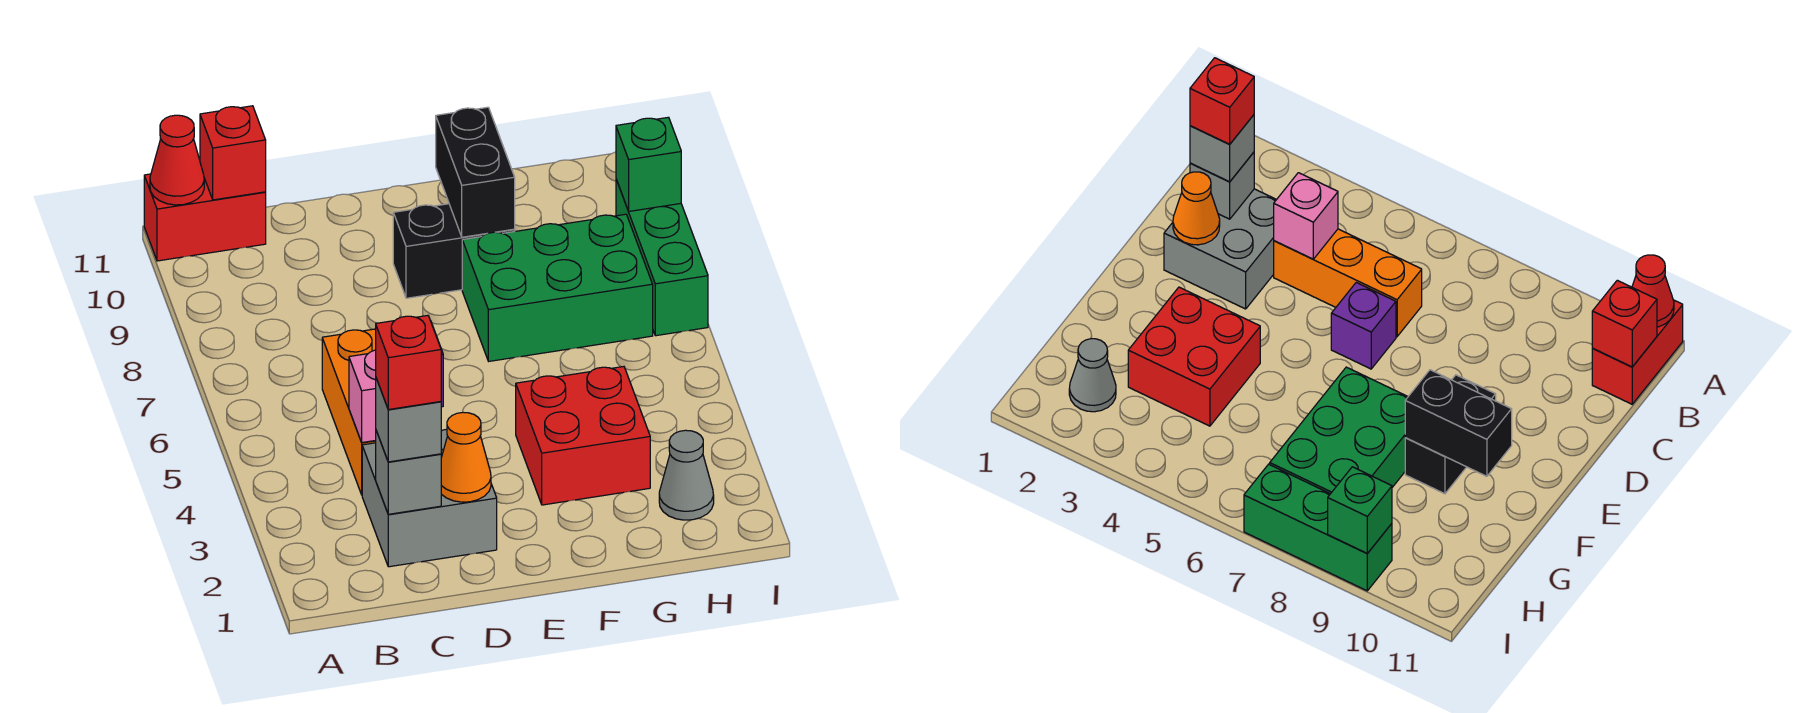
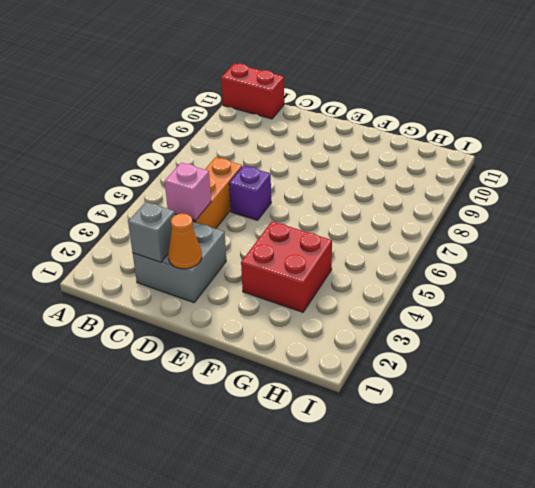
none -> black brick E9:F9 level 1
none -> green brick F7:H8 level 1
none -> grey cone H2 level 1

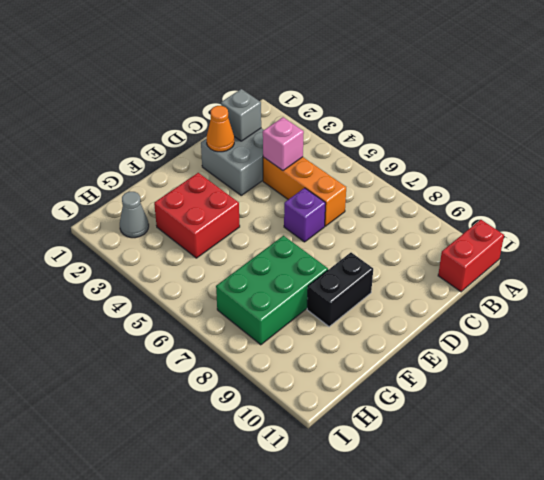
none -> green brick I7:I9 level 1
none -> red cone A11 level 2
none -> red brick B11 level 2

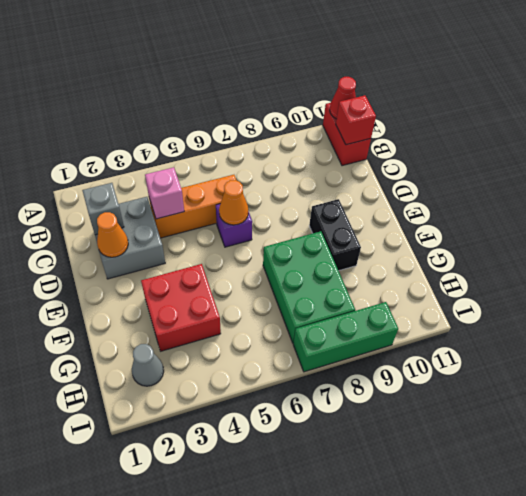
orange cone D6 level 2 -> none
none -> black brick F9:F10 level 2
none -> green brick I9 level 2
none -> grey brick C2 level 3

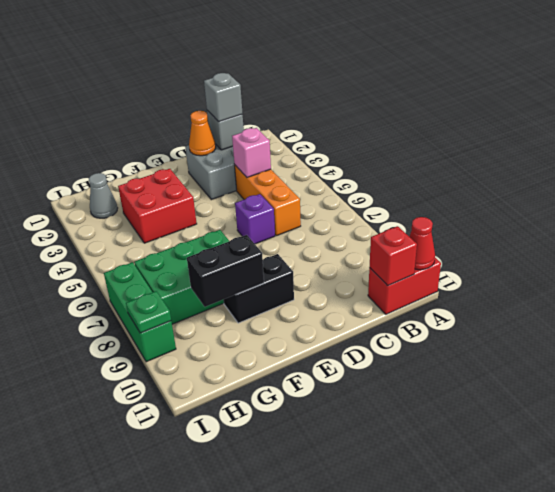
black brick F9:G9 level 2 -> black brick F9:F10 level 2
green plate I9 level 2 -> green brick I9 level 2
none -> red brick C2 level 4

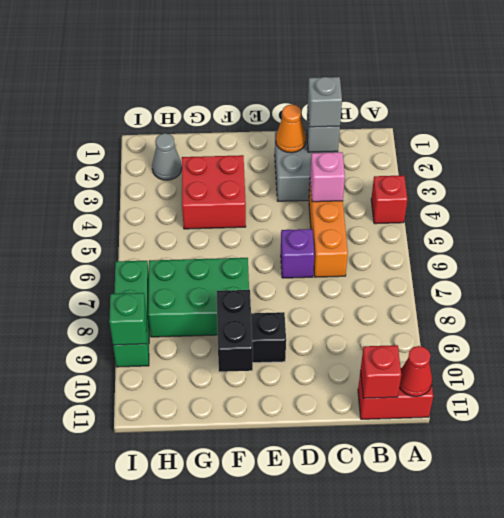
red brick A4 level 1 -> red brick C2 level 4

